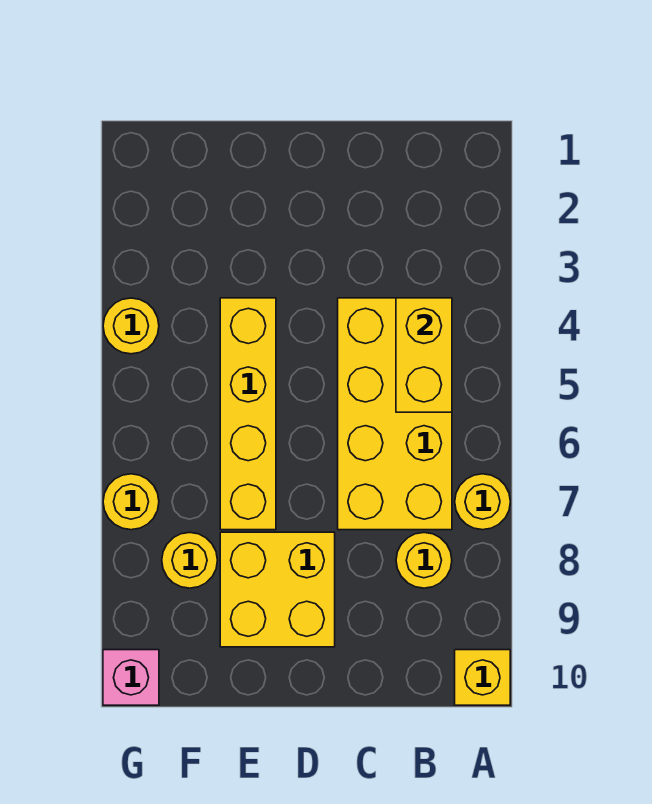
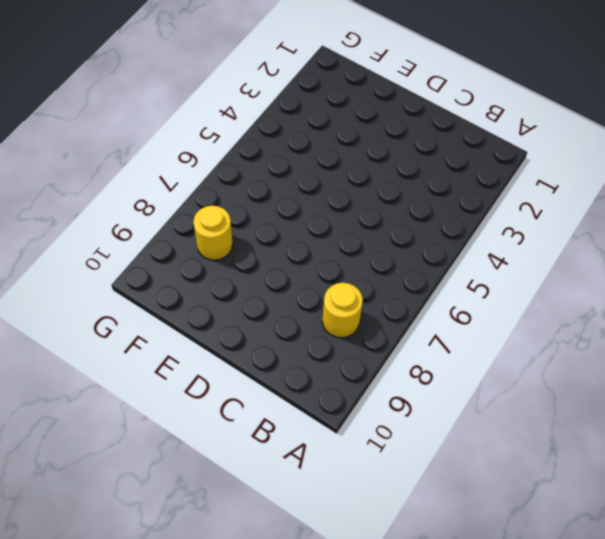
none -> yellow round brick A7 level 1
none -> yellow brick A10 level 1

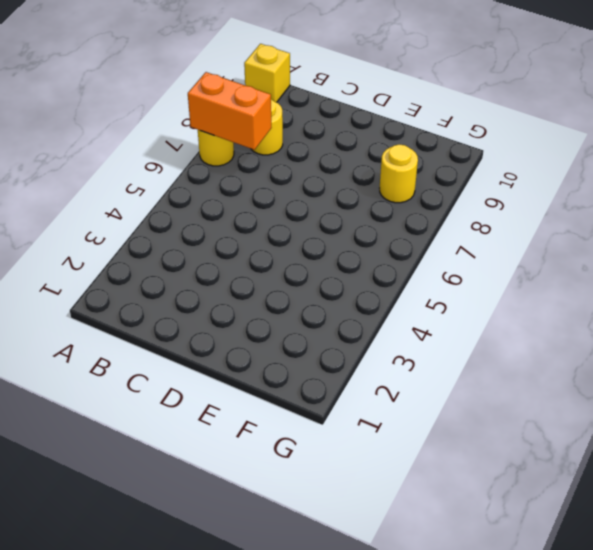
orange brick A7:B7 level 2 -> none
none -> yellow brick B4:C7 level 1
none -> yellow brick D8:E9 level 1

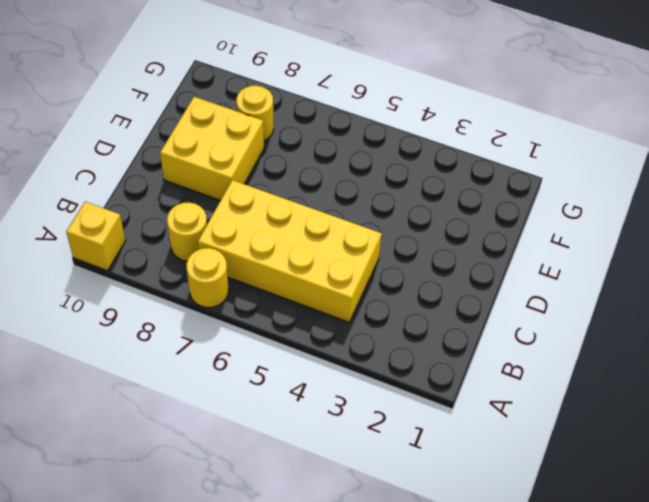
none -> yellow brick E4:E7 level 1
none -> yellow round brick G4 level 1

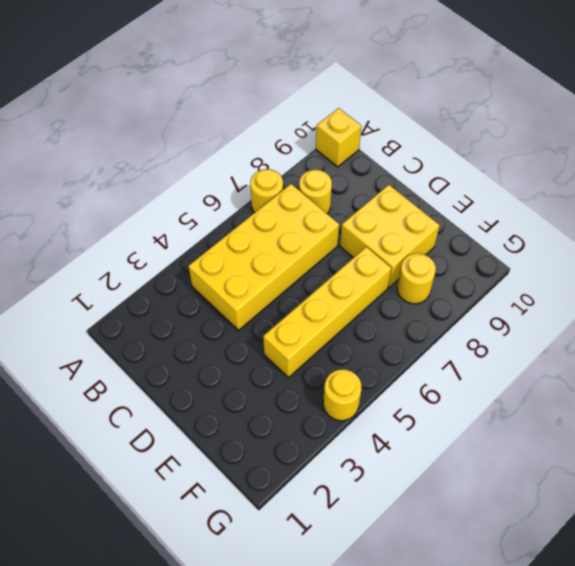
none -> yellow round brick G7 level 1
none -> pink brick G10 level 1

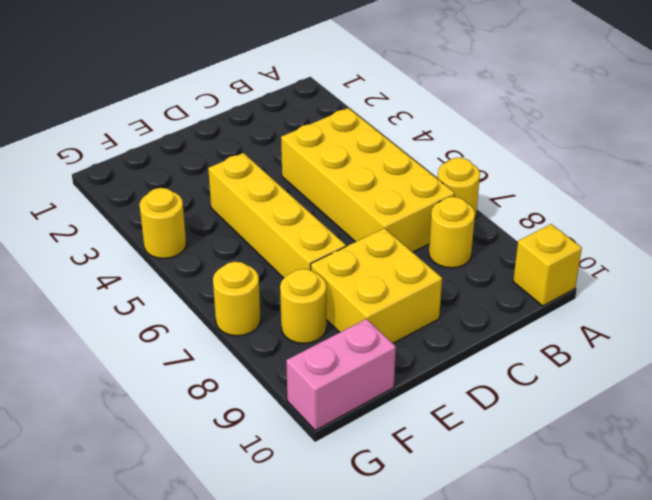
pink brick F10:G10 level 1 -> pink brick G10 level 1
none -> yellow brick B4:B5 level 2

